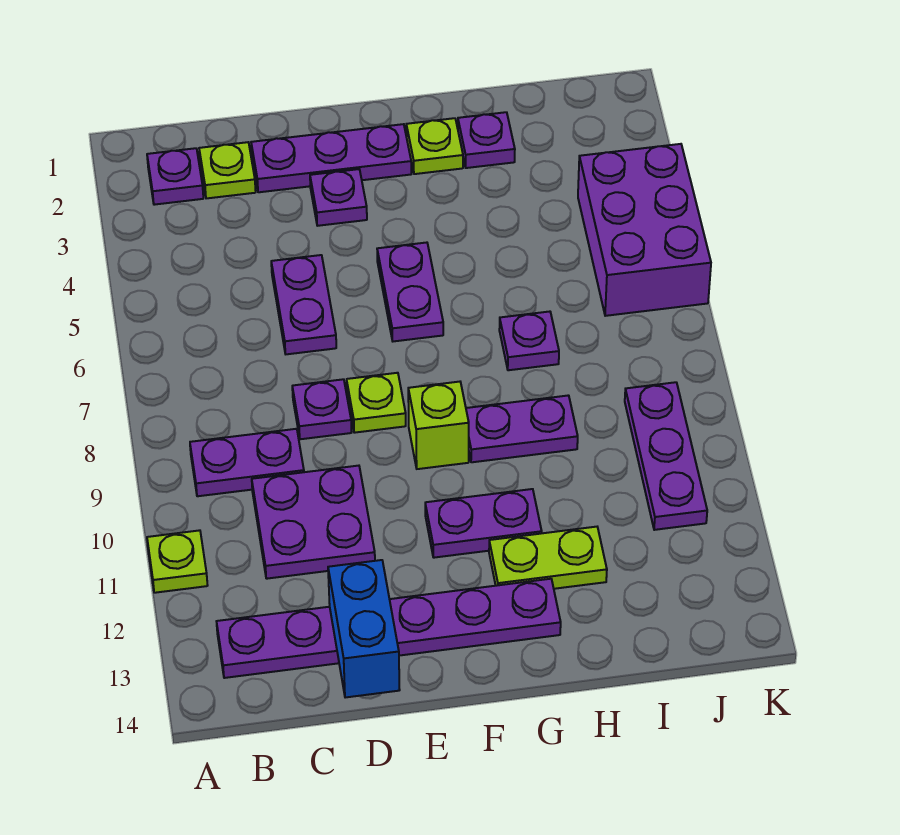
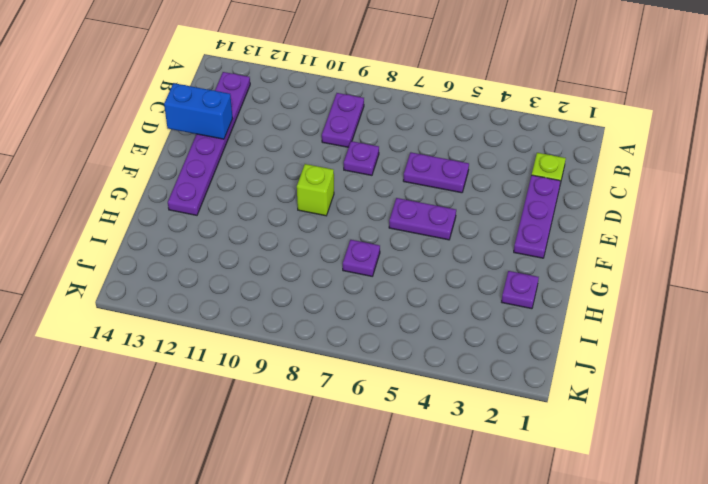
none -> lime plate A11 level 1
none -> purple plate B2 level 1
none -> purple plate C10:D11 level 1

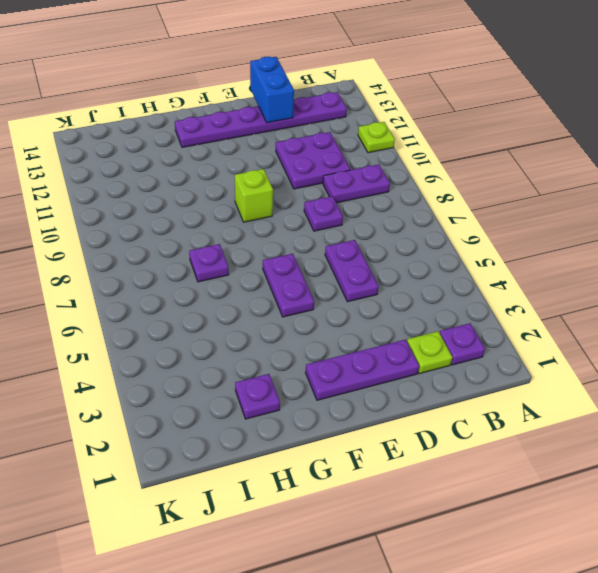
none -> purple plate E3 level 1
none -> lime plate E8 level 1
none -> purple plate F11:G11 level 1

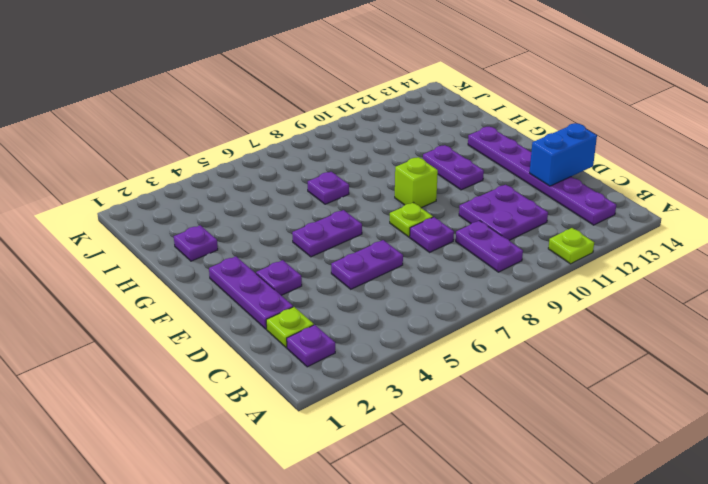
none -> lime plate G2 level 1
none -> purple plate G9:H9 level 1
none -> lime plate G12:H12 level 1

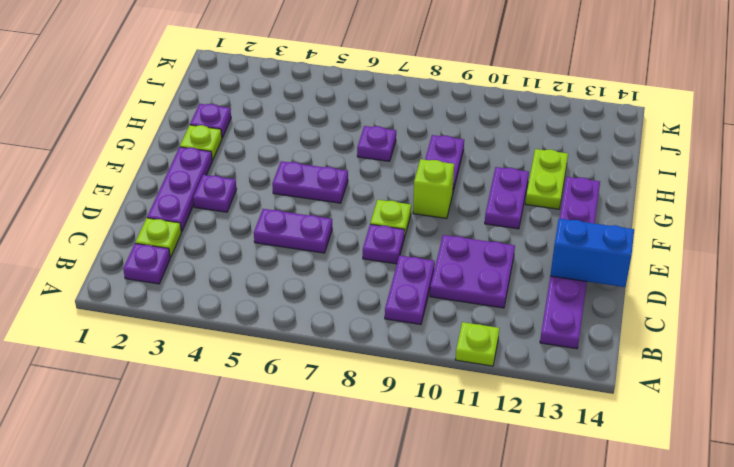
none -> purple brick J4:K6 level 1
none -> purple plate J9:J11 level 1

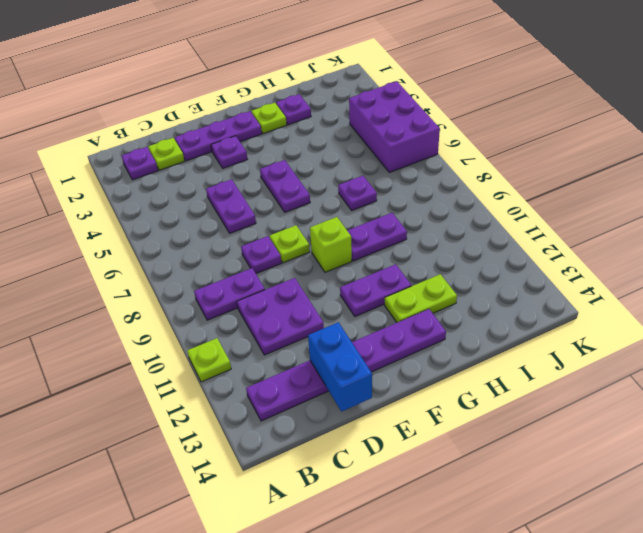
none -> purple plate J9:J11 level 1

